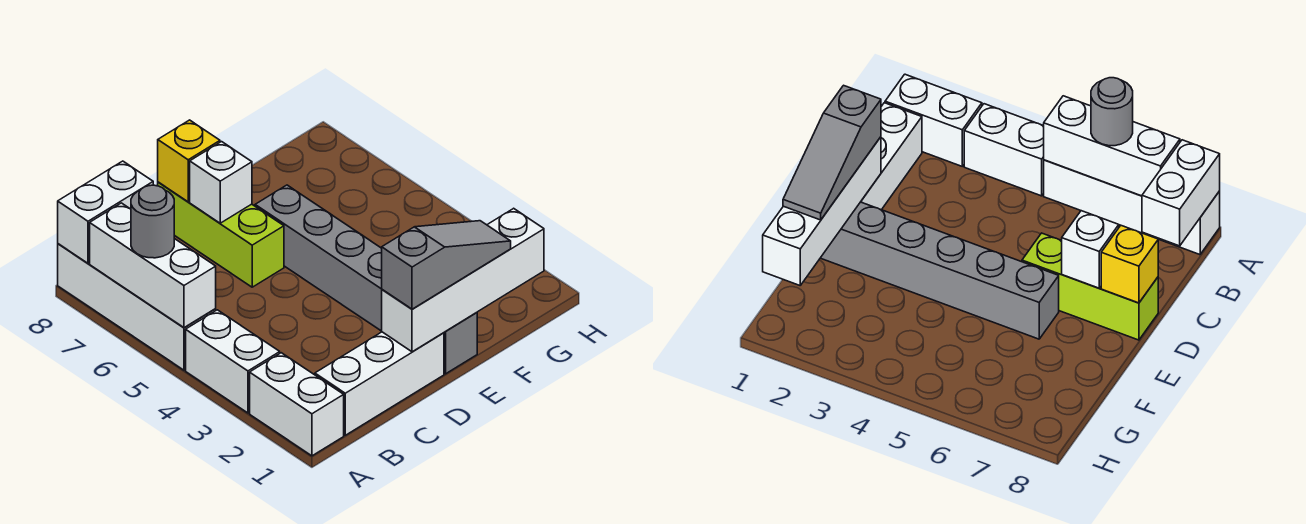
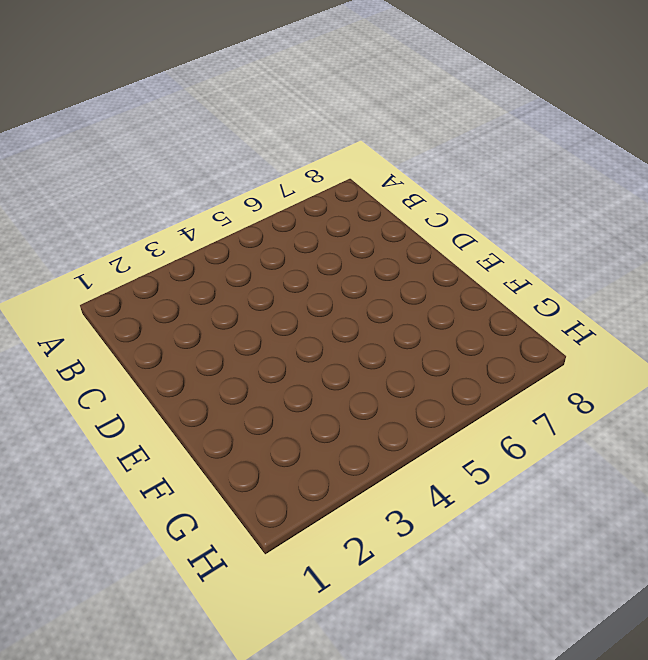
none -> white brick A1:A2 level 1
none -> white brick A3:A4 level 1
none -> white brick A5:A8 level 1

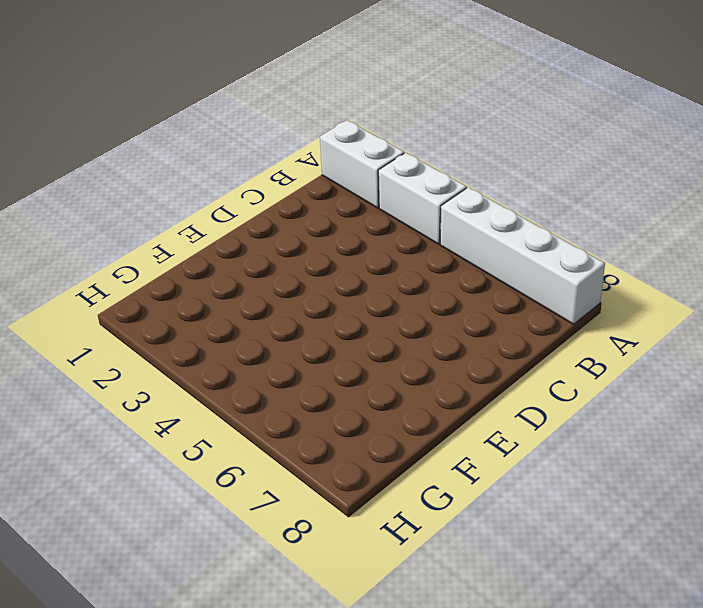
none -> white brick B1:D1 level 1
none -> lime brick D6:D8 level 1
none -> grey brick E1:E6 level 1

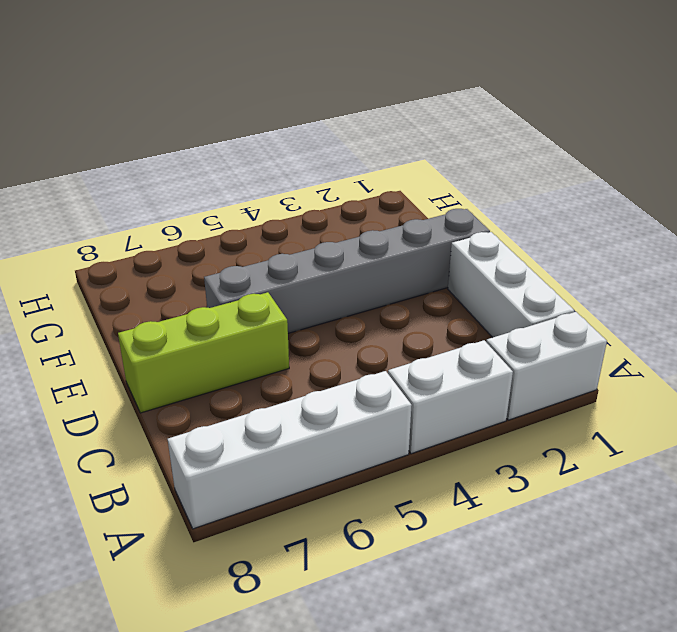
none -> white brick A5:A7 level 2
none -> white brick A8:B8 level 2
none -> white brick D1:G1 level 2

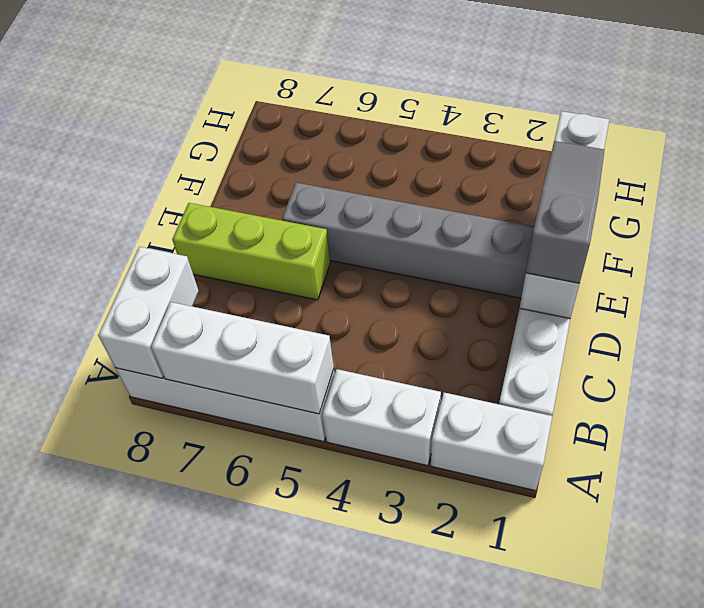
none -> white brick D7 level 2
none -> yellow brick D8 level 2
none -> grey round brick A6 level 3

